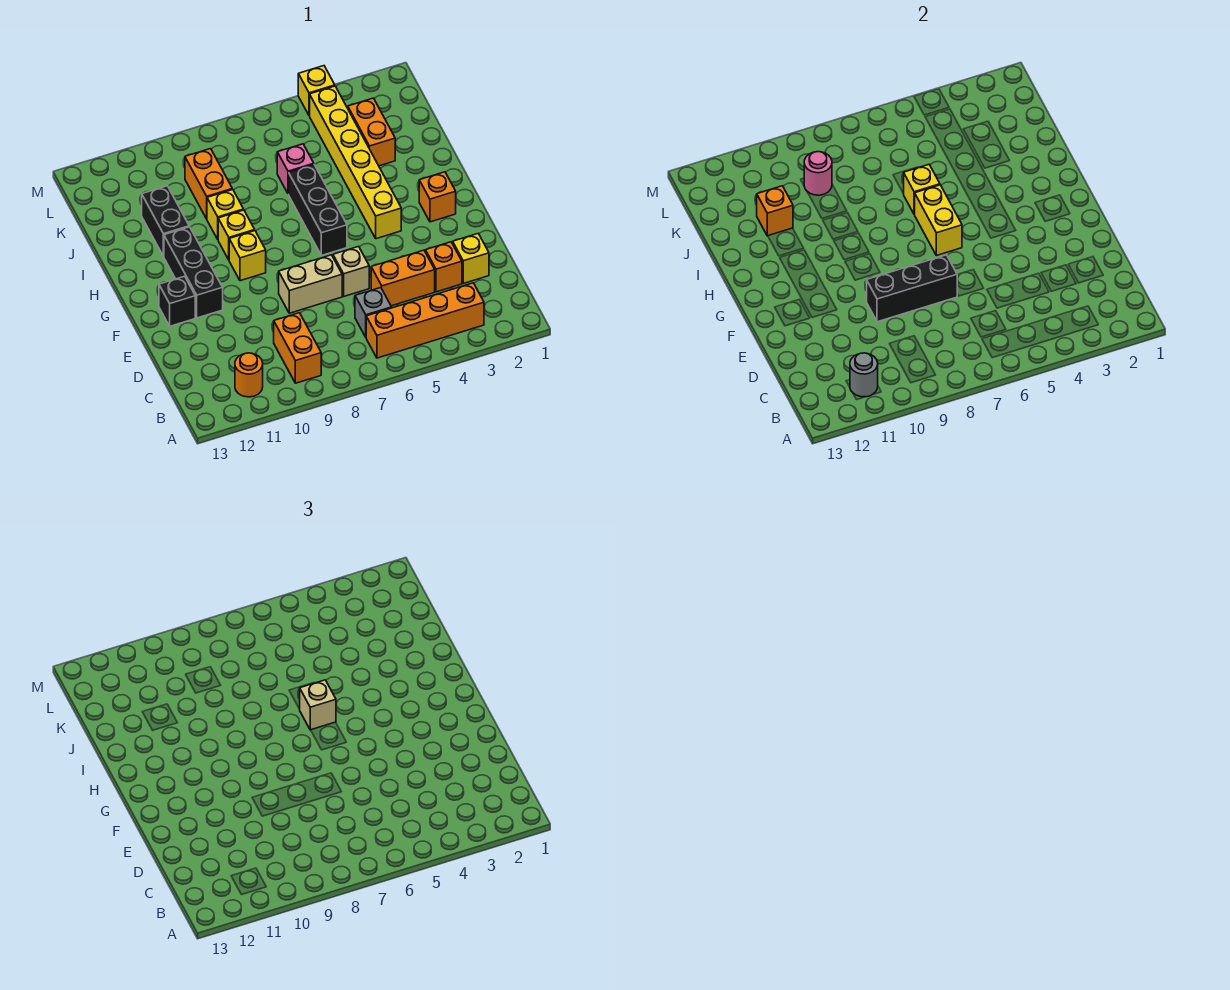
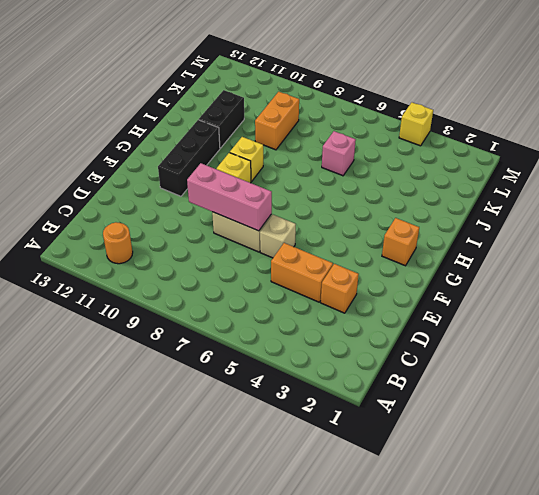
pink brick E7:E9 level 2 -> black brick E7:E9 level 2
none -> orange brick B3:B6 level 1
none -> orange brick B9:C9 level 1
none -> grey brick C6 level 1

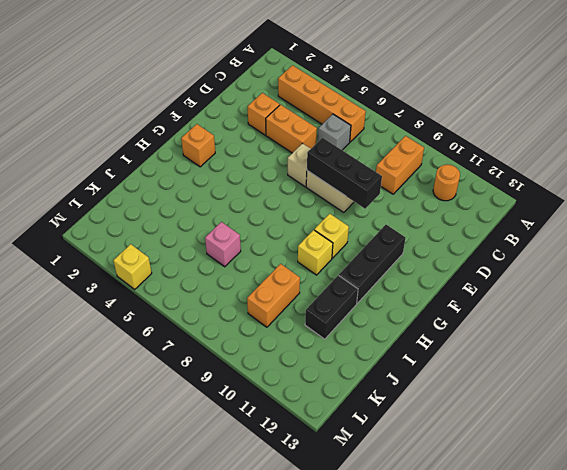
none -> yellow brick D2 level 1
none -> black brick F12 level 1
none -> yellow brick G4:L4 level 1

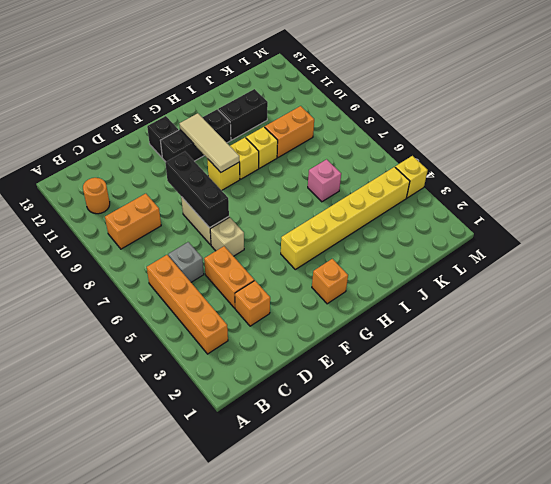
tan tile G9:G11 level 2 -> none
none -> yellow brick D2 level 1
none -> black brick G6:I6 level 1
none -> orange brick J3:K3 level 1

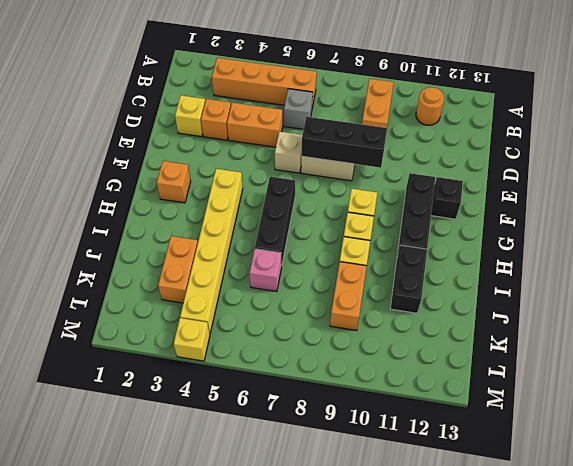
none -> grey round brick B11 level 2
none -> yellow brick G6:H6 level 2
none -> yellow brick I6 level 2

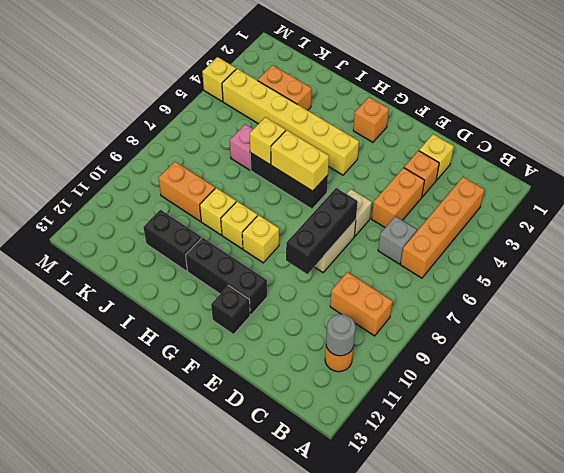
none -> orange brick J11 level 2
none -> pink round brick K9 level 2
none -> tan brick H6 level 3

